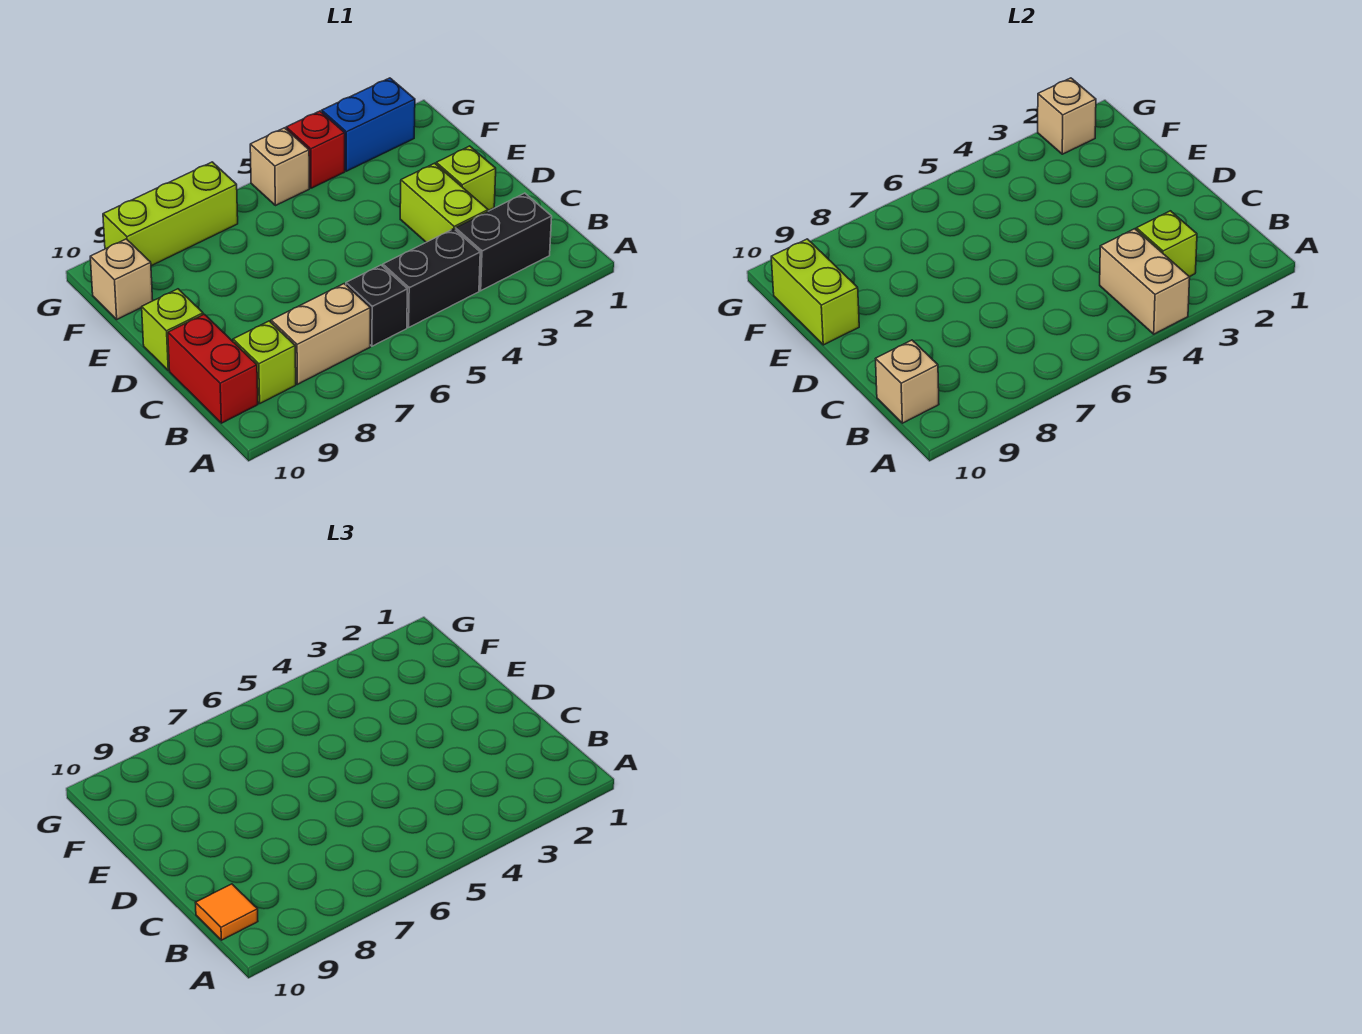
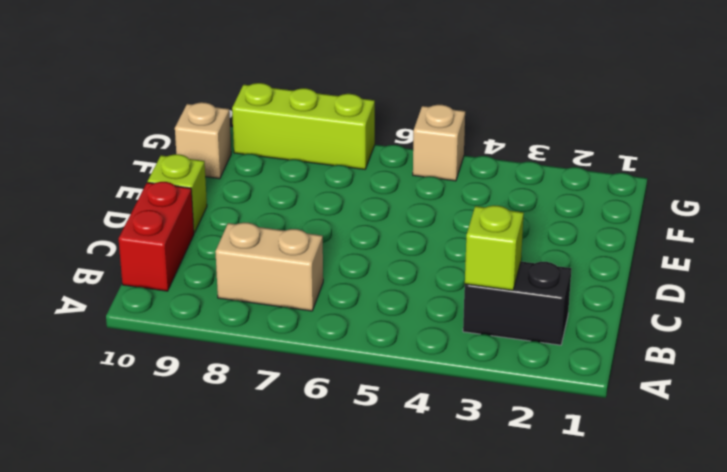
none -> black brick B4:B5 level 1
none -> black brick B6 level 1
none -> lime brick B9 level 1

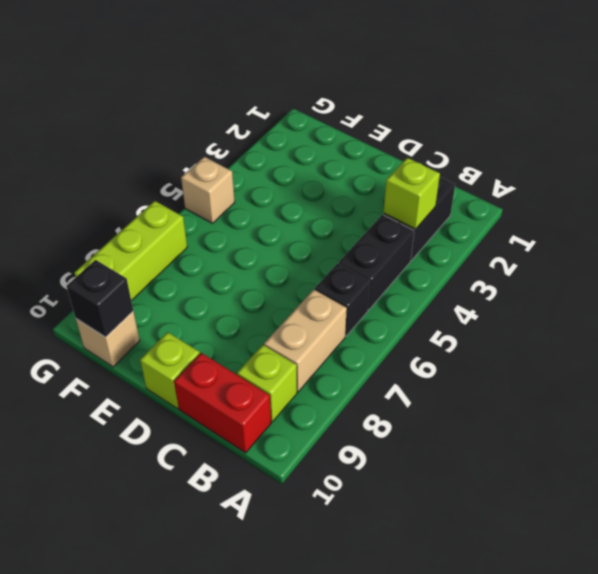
black brick F10 level 2 -> lime brick E10:F10 level 2
none -> lime brick C3:D3 level 1
none -> lime brick D2 level 1
none -> blue brick G2:G3 level 1

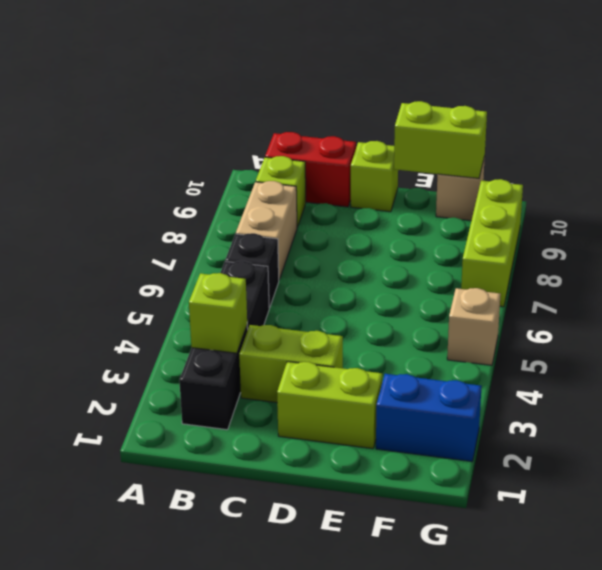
lime brick D2:E2 level 1 -> lime brick D2 level 1
blue brick F2:G2 level 1 -> blue brick G2:G3 level 1
none -> red brick G4 level 1
none -> tan brick A4:B4 level 2
none -> tan brick B10 level 2

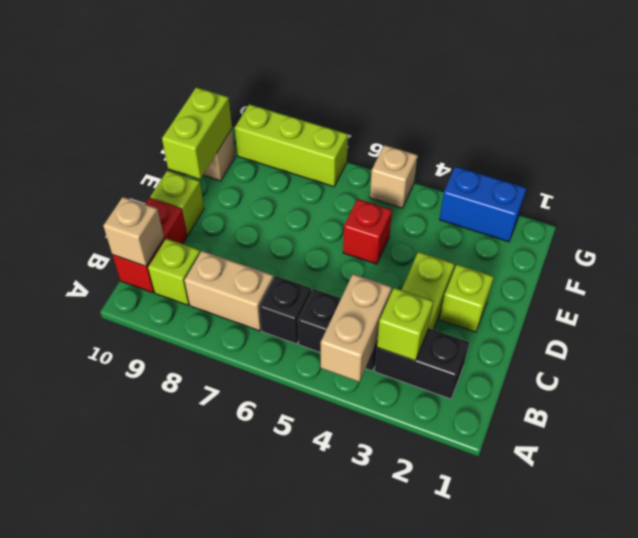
red brick E5 level 1 -> red brick G4 level 1
none -> tan brick G2 level 2
none -> orange tile B10 level 3

